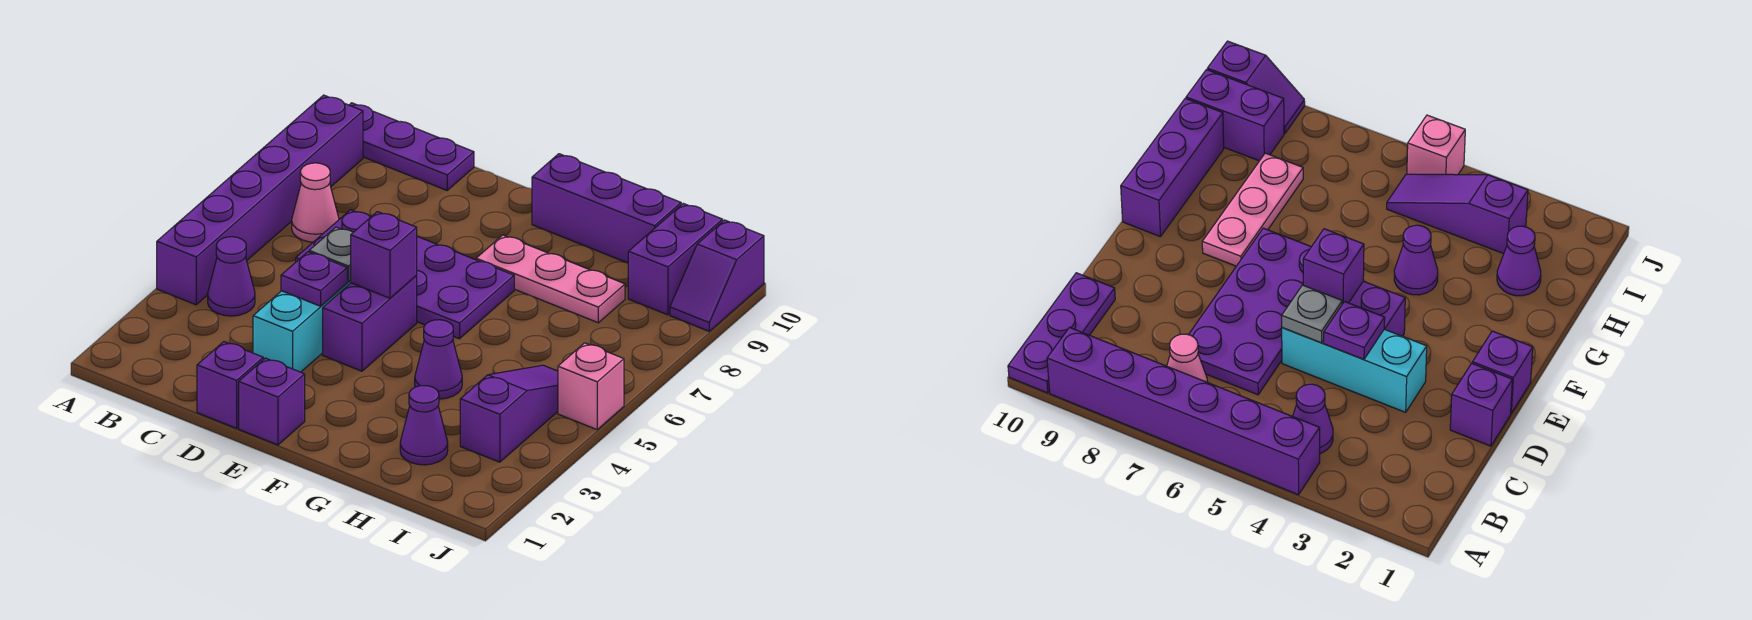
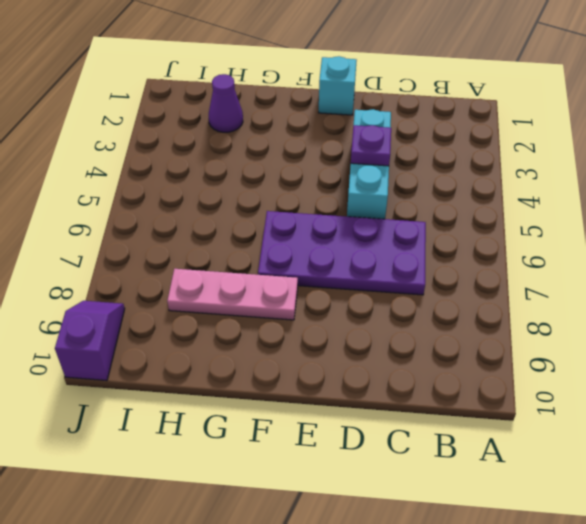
cyan brick E1 level 1 -> purple brick E1 level 1
none -> purple brick A4:A9 level 1
none -> purple plate A10:C10 level 1
none -> purple cone B4 level 1

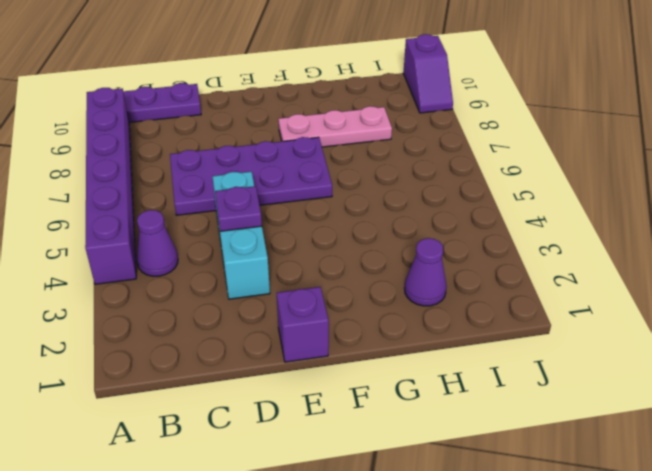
none -> pink cone B7 level 1
none -> purple brick D1 level 1
none -> purple brick E4:E5 level 1

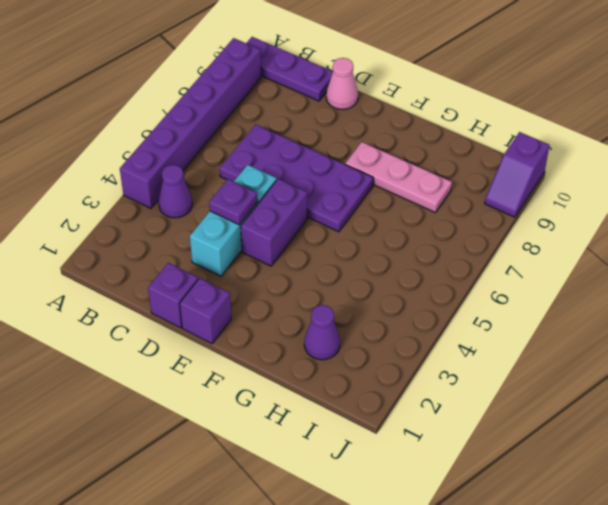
pink cone D10 level 1 -> pink cone B7 level 1
none -> purple brick F10:H10 level 1
none -> purple cone G4 level 1
none -> purple slope I3:I5 level 1 top 3

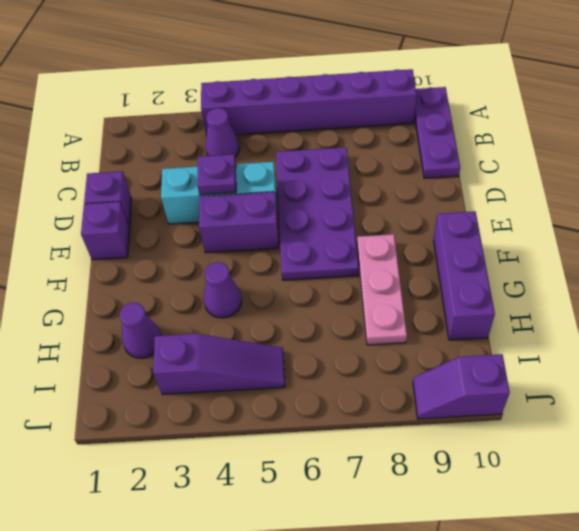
none -> pink cone B7 level 1
none -> purple brick I9:I10 level 1
none -> pink brick J5 level 1

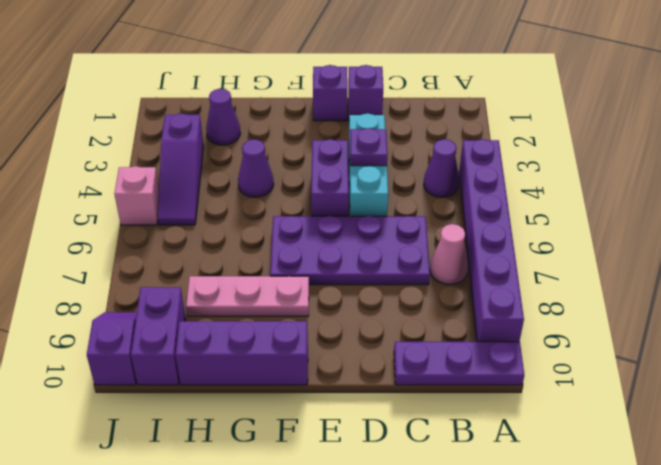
none -> grey plate D5 level 2
none -> purple brick E5 level 2

